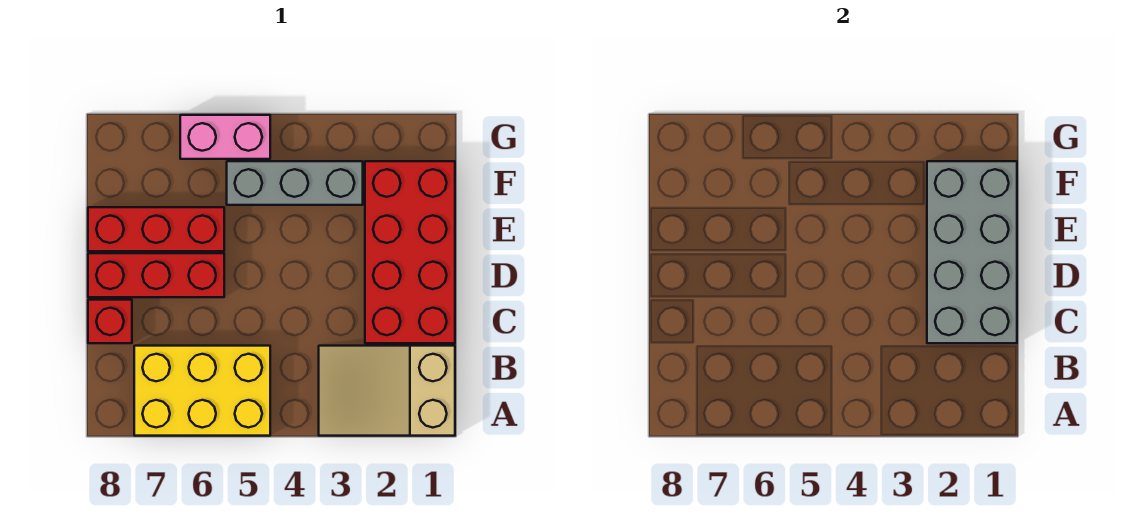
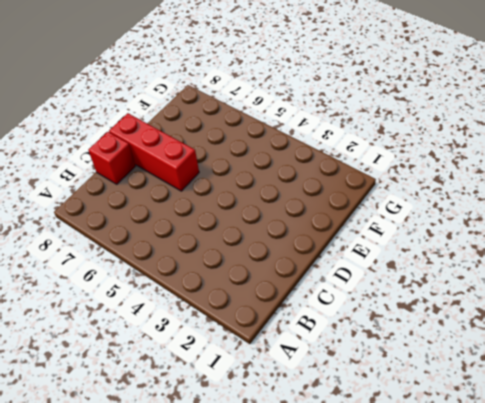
none -> tan slope A1:B3 level 1 top 1
none -> yellow brick A5:B7 level 1

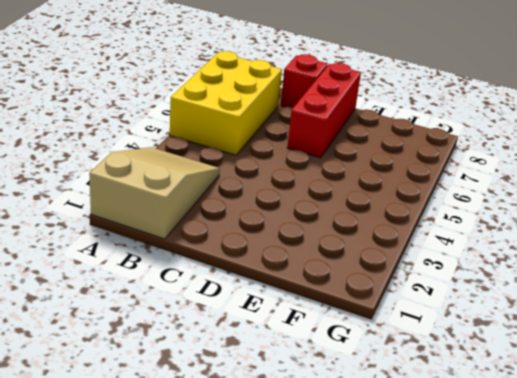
none -> red brick C1:F2 level 1
none -> red brick E6:E8 level 1

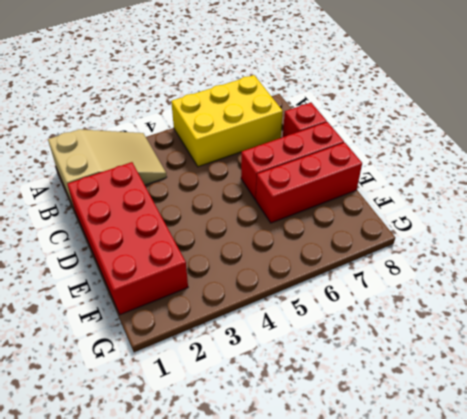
none -> grey brick F3:F5 level 1
none -> pink brick G5:G6 level 1

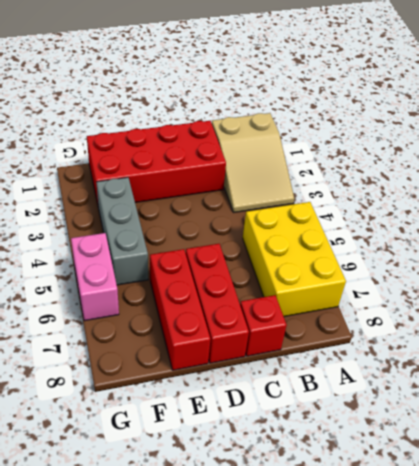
none -> grey brick C1:F2 level 2

